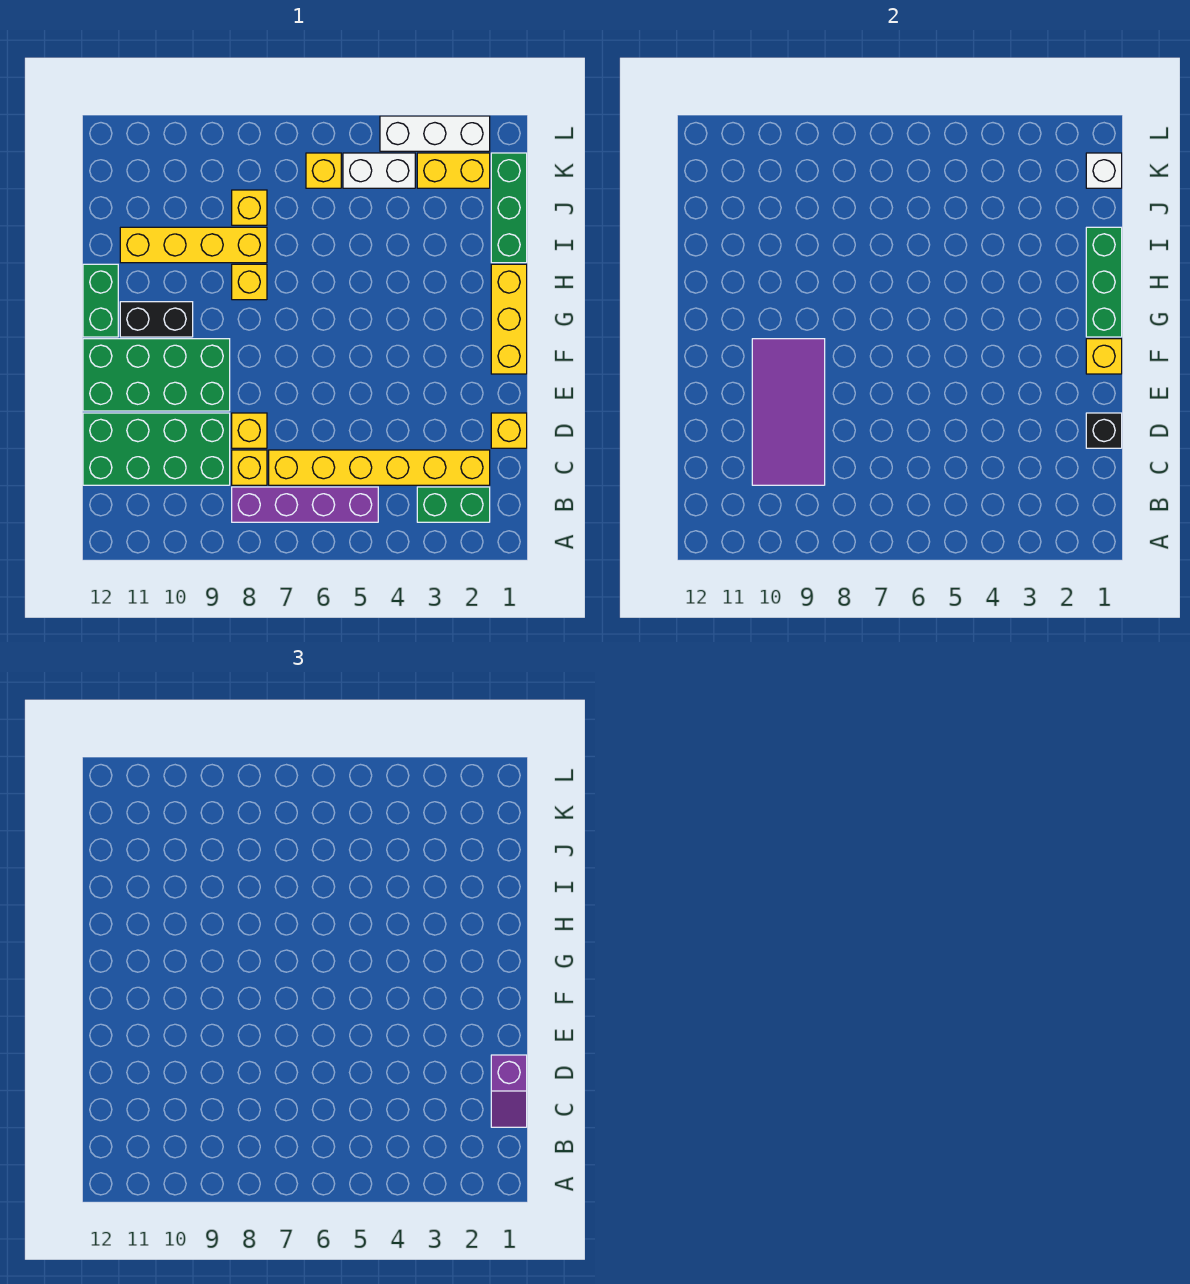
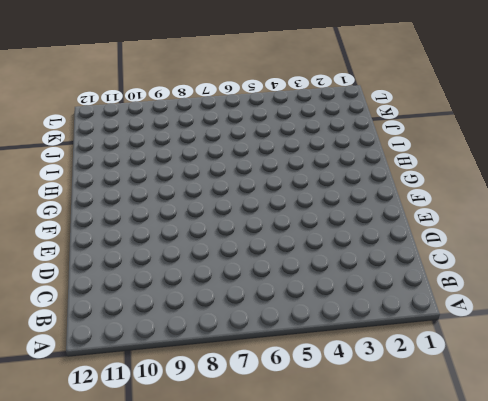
none -> green brick B2:B3 level 1
none -> purple brick B5:B8 level 1
none -> yellow brick C2:C7 level 1

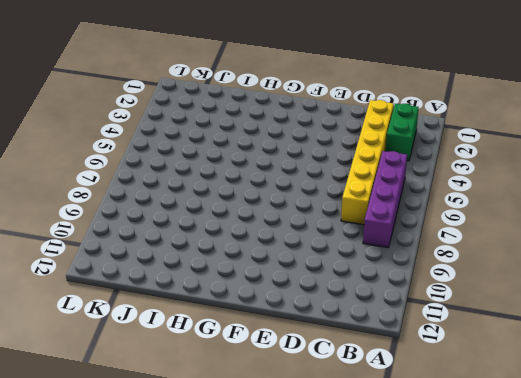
none -> yellow brick C8 level 1
none -> green brick C9:D12 level 1
none -> yellow brick D1 level 1

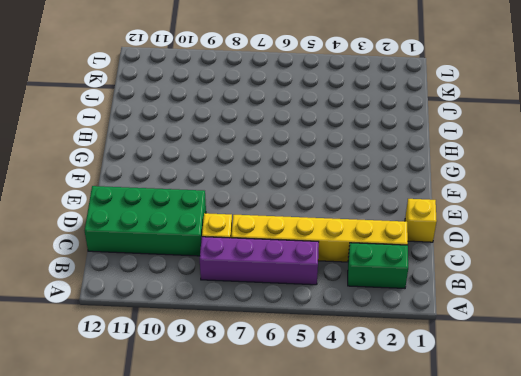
none -> yellow brick D8 level 1
none -> green brick E9:F12 level 1
none -> yellow brick F1:H1 level 1

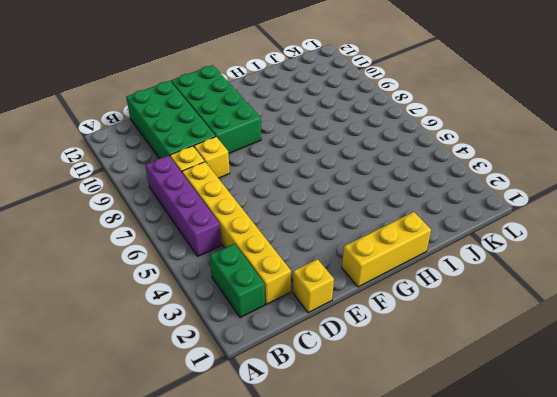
none -> black brick G10:G11 level 1
none -> green brick G12:H12 level 1
none -> yellow brick H8 level 1

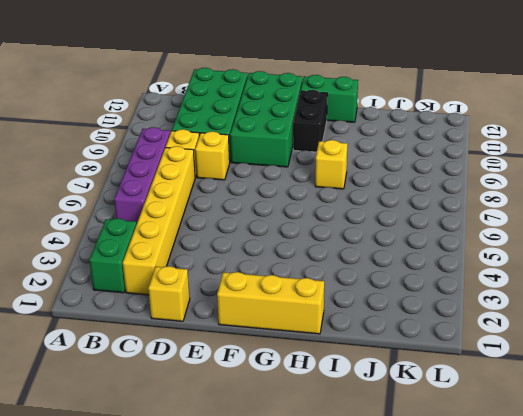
none -> green brick I1:K1 level 1
none -> yellow brick I8:I11 level 1
none -> yellow brick J8 level 1

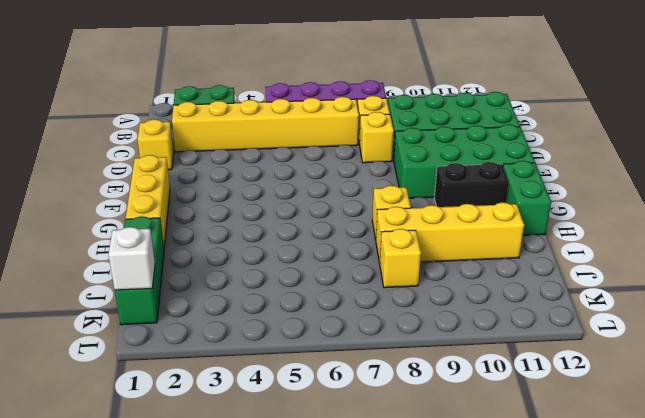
none -> yellow brick K2:K3 level 1
none -> white brick K4:K5 level 1
none -> yellow brick K6 level 1

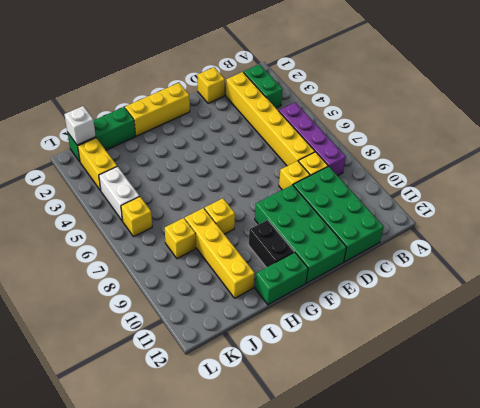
none -> white brick L2:L4 level 1
none -> purple tile C9:F10 level 2
none -> black brick D1 level 2

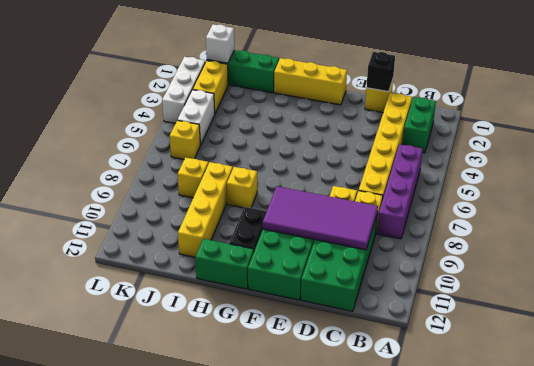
none -> yellow brick F1 level 2
none -> green brick G1:I1 level 2
none -> purple slope C1:D1 level 3 top D

